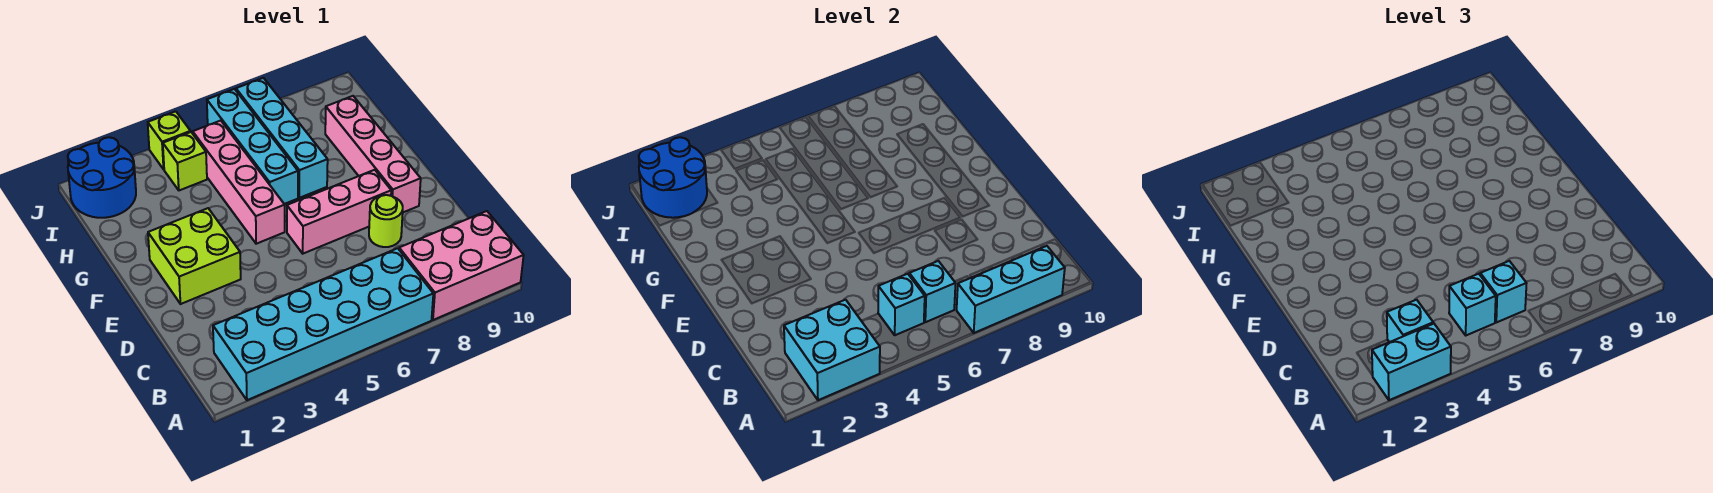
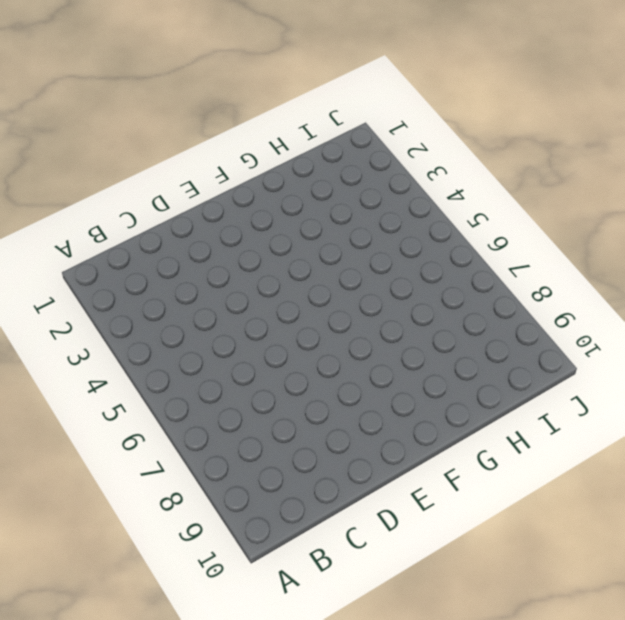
none -> cyan brick A2:B7 level 1
none -> pink brick A8:B10 level 1
none -> lime round brick D8 level 1

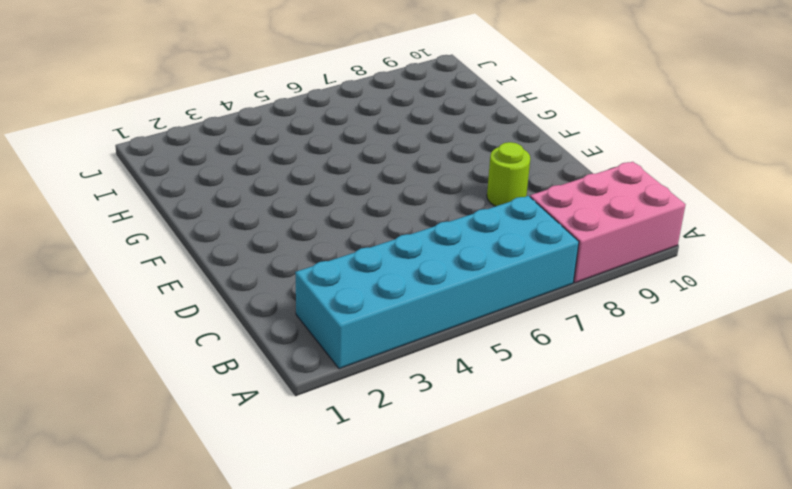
none -> lime brick E2:F3 level 1
none -> pink brick E6:E8 level 1
none -> pink brick E9:H9 level 1

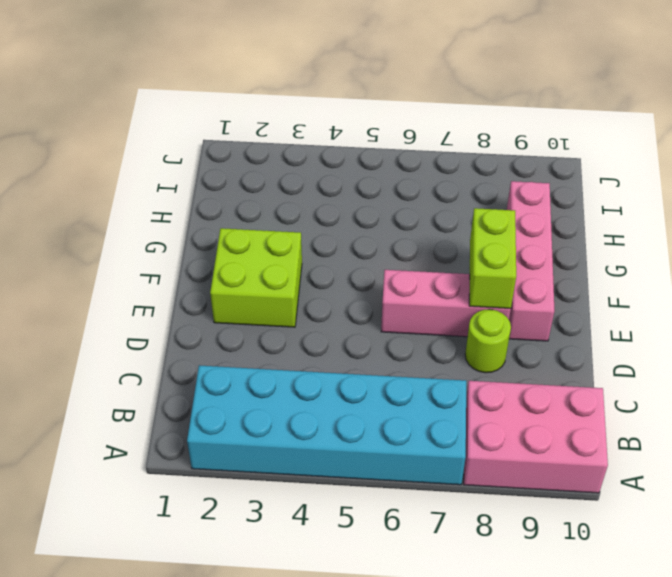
lime brick E8:F8 level 2 -> none
none -> pink brick F5:I5 level 1
none -> cyan brick G6:J6 level 1
none -> cyan brick G7:J7 level 1

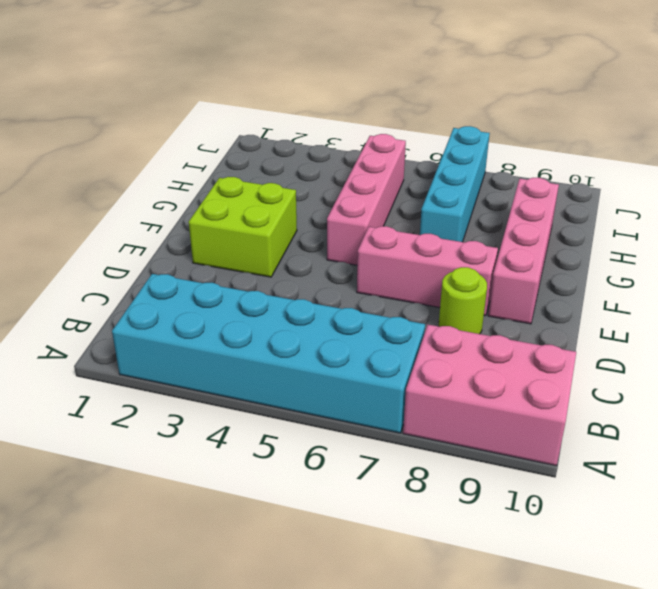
none -> cyan brick G6:J6 level 1
none -> blue round brick I1:J2 level 1
none -> lime brick I4 level 1

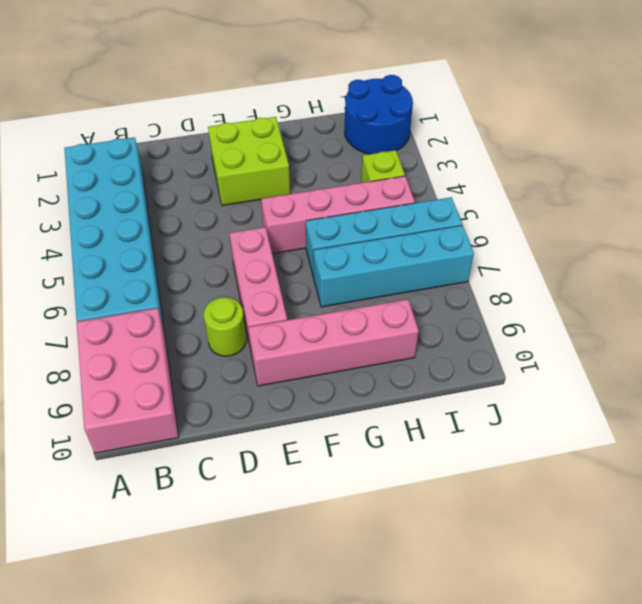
none -> lime brick J4 level 1
none -> cyan brick A2:B3 level 2
none -> cyan brick A7:A9 level 2

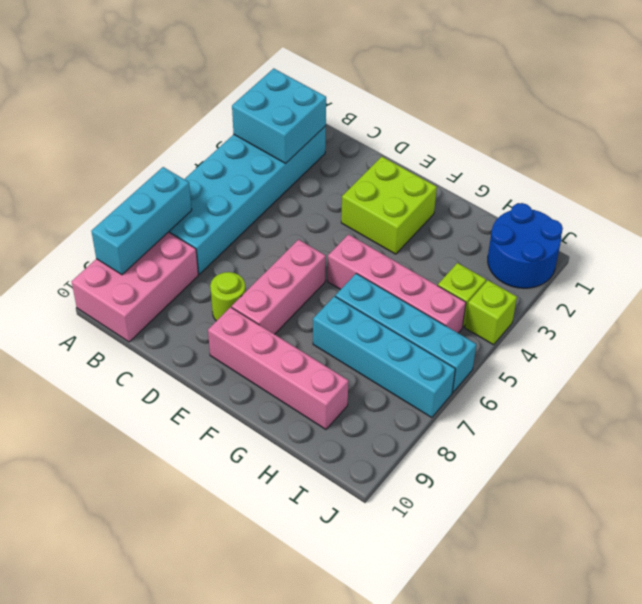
none -> cyan brick B5 level 2
none -> cyan brick B6 level 2
none -> blue round brick I1:J2 level 2

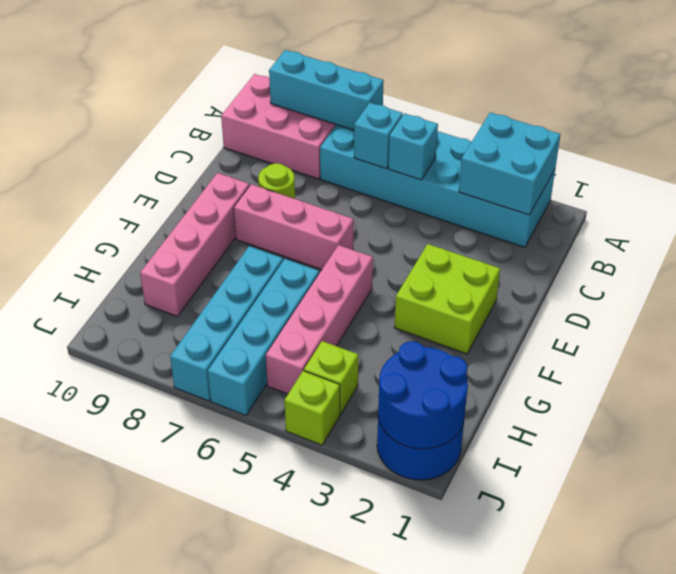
none -> cyan brick A2:A3 level 3
none -> cyan brick B3 level 3
none -> cyan brick B5 level 3

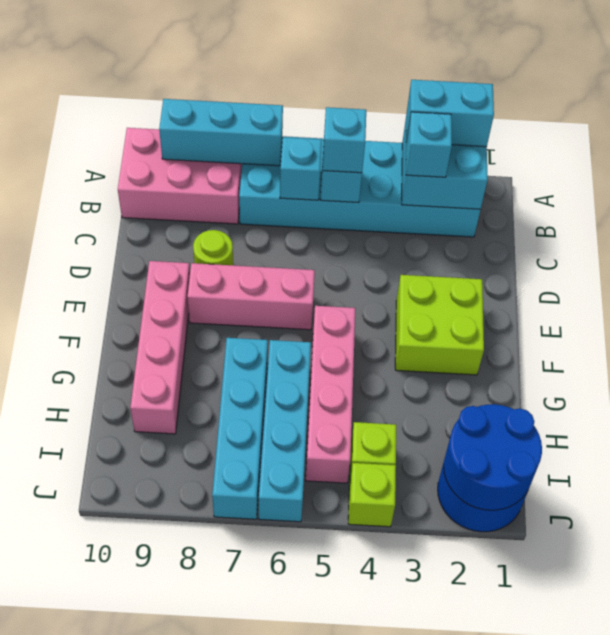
none -> cyan brick B6 level 3

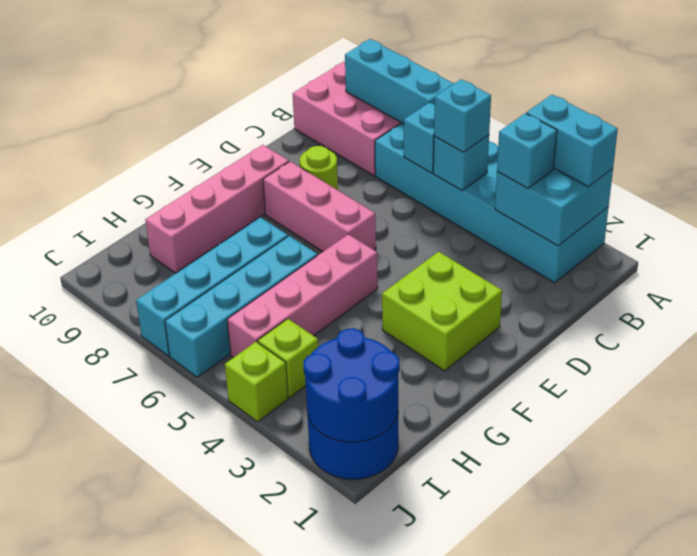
none -> cyan brick B6 level 3

